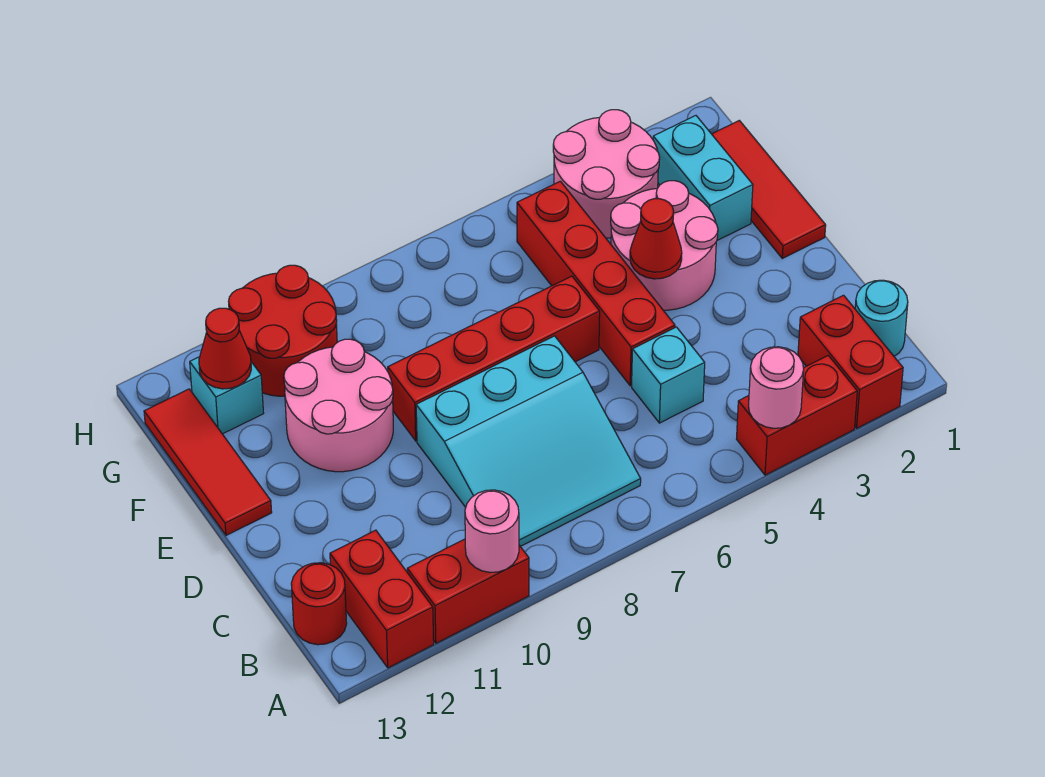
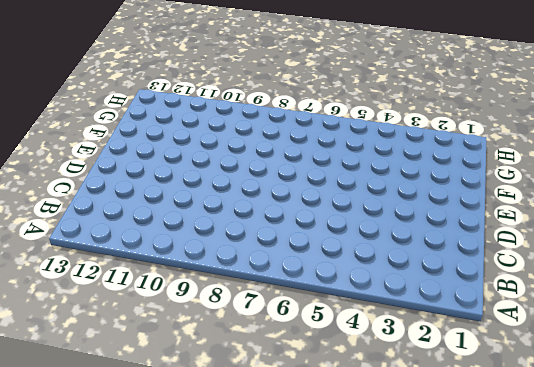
none -> red brick A2:B2 level 1
none -> red brick A3:A4 level 1
none -> red brick A10:A11 level 1

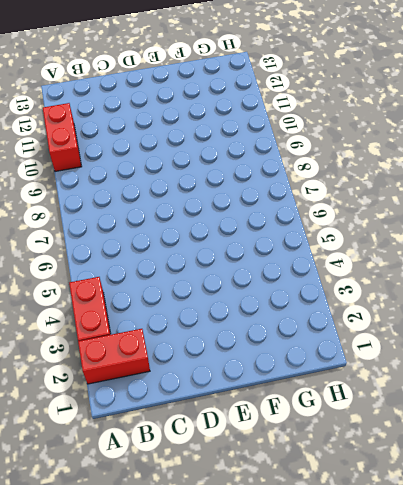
none -> red brick A12:B12 level 1
none -> cyan round brick B1 level 1
none -> cyan slope B7:D9 level 1 top D

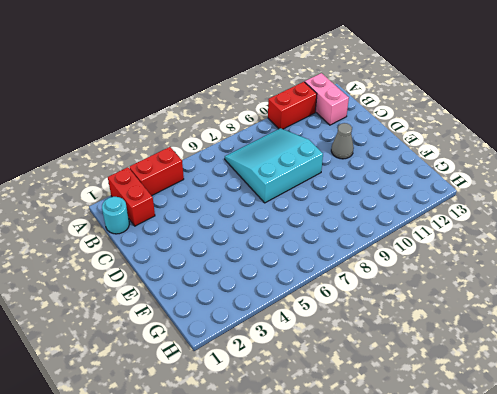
pink brick A12:B12 level 1 -> red brick A12:B12 level 1
grey cone D11 level 1 -> none
none -> red round brick B13 level 1
none -> cyan brick C5 level 1
none -> red brick D5:G5 level 1

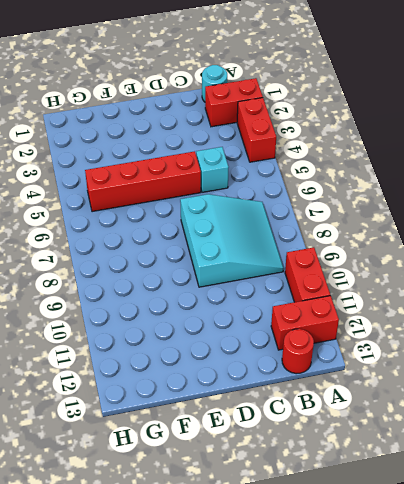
none -> red tile E1:G1 level 1
none -> pink round brick E3:F4 level 1
none -> red brick E6:E9 level 1

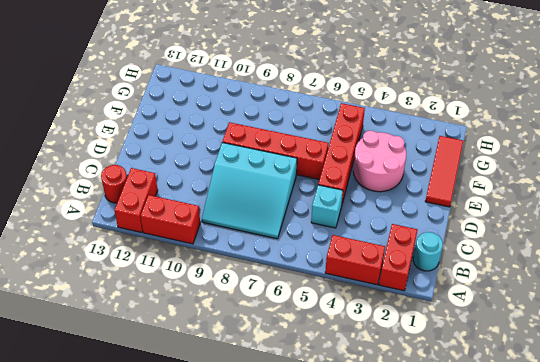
none -> pink round brick E10:F11 level 1
none -> red tile E13:G13 level 1
none -> cyan brick F2:G2 level 1

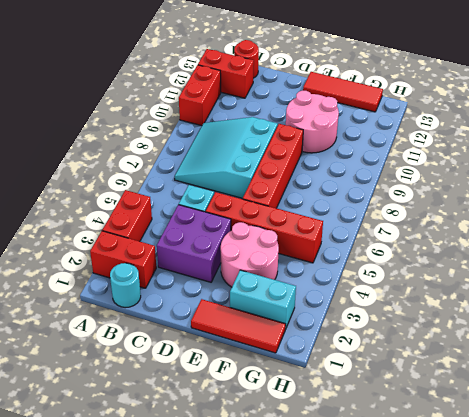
purple brick C3:D4 level 1 -> none
none -> pink round brick G3:H4 level 1
none -> red round brick G10:H11 level 1
none -> cyan brick G12 level 1

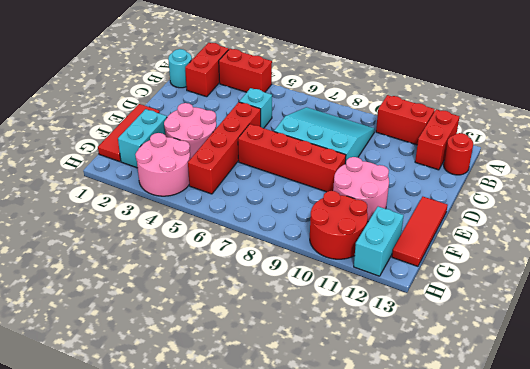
cyan brick G12:H12 level 1 -> cyan brick G12 level 1
none -> pink round brick A4 level 2
none -> pink round brick A10 level 2
none -> red cone E4 level 2

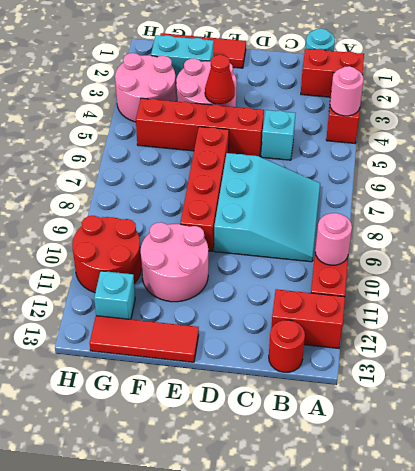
none -> red cone G12 level 2

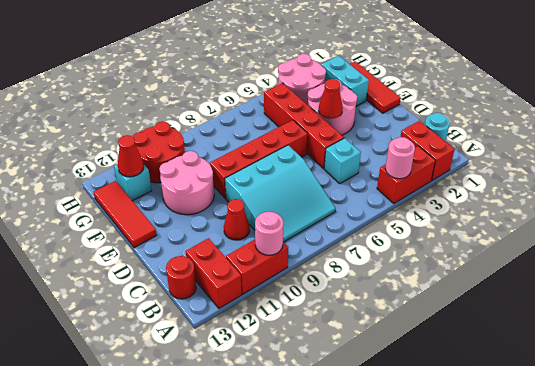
red cone C10 level 1 -> none

